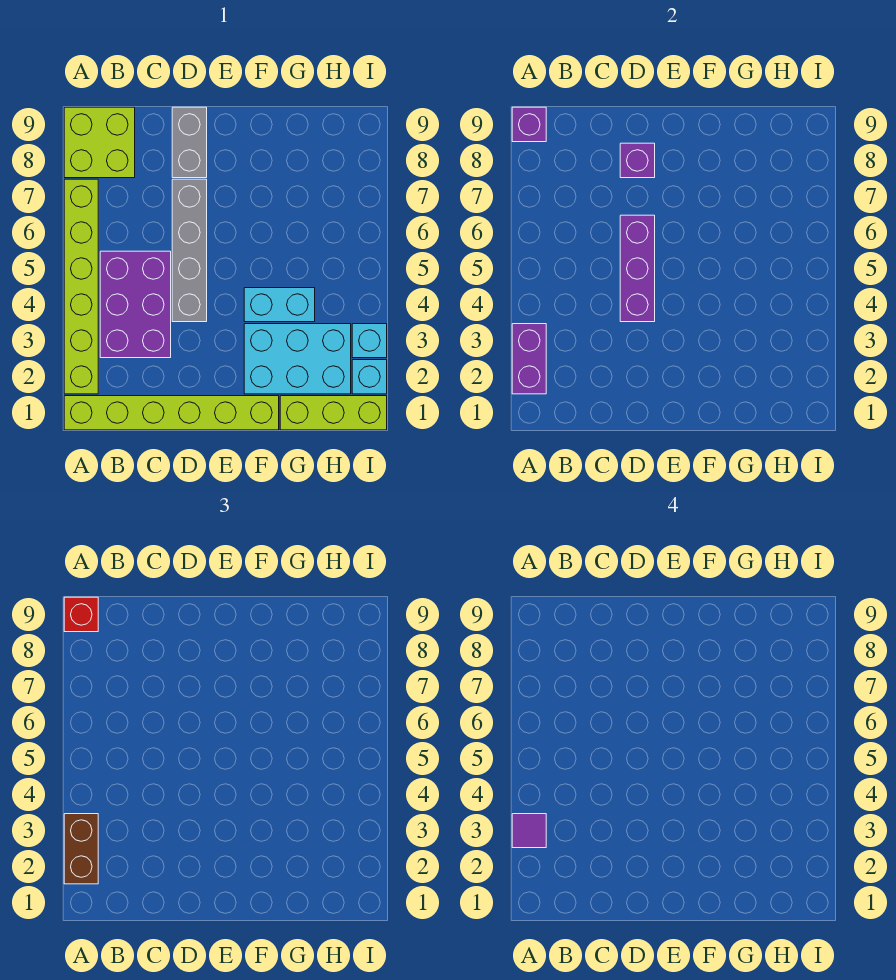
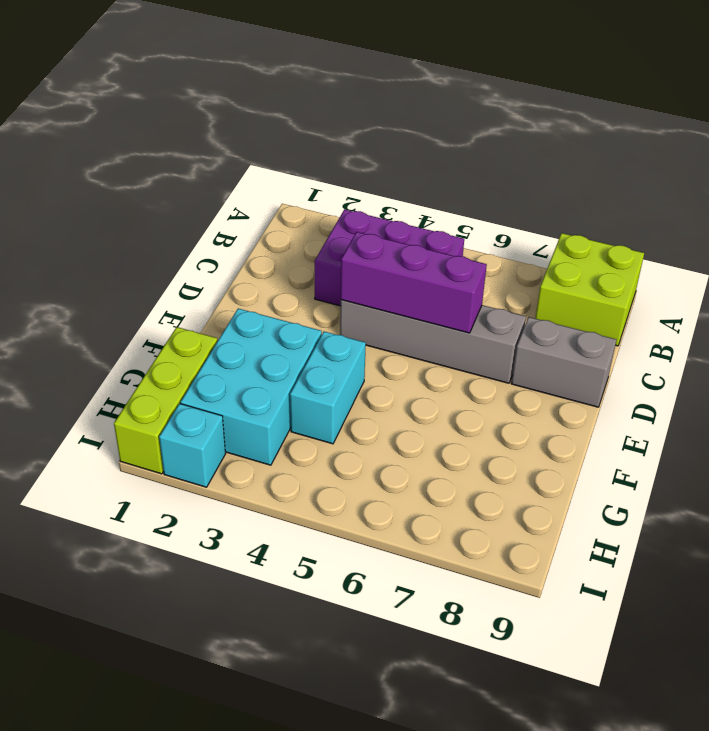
none -> lime brick A1:F1 level 1
none -> lime brick A2:A7 level 1
none -> cyan brick I3 level 1

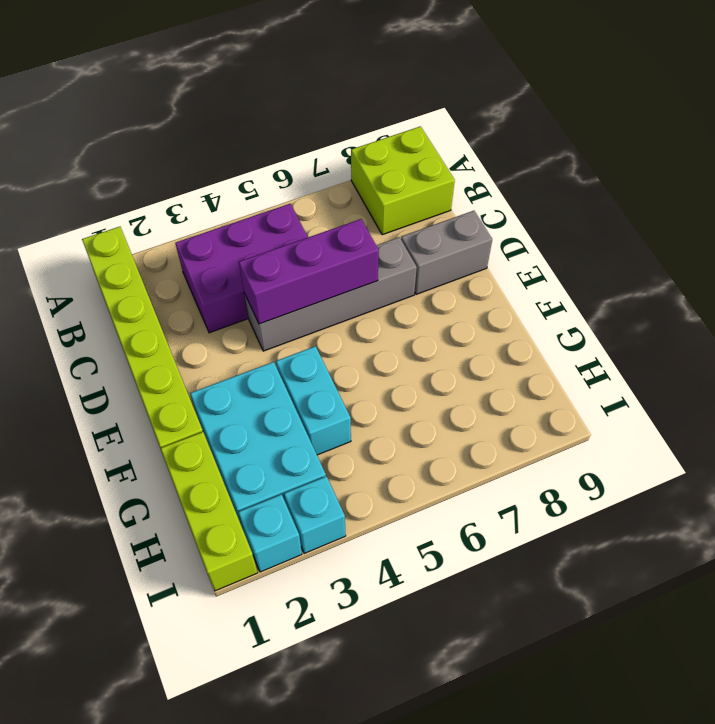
none -> lime brick A2:A7 level 1
none -> purple brick A2:A3 level 2
none -> purple brick A9 level 2

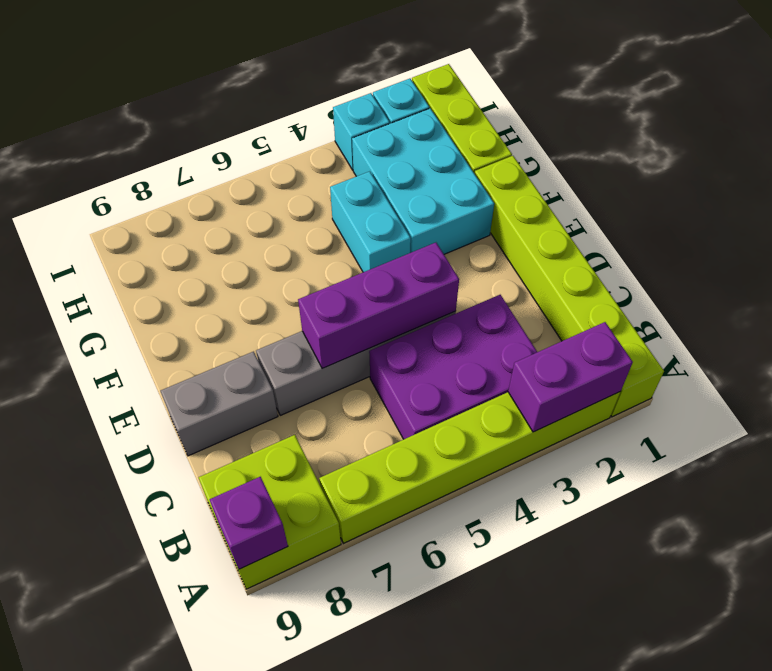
none -> purple brick D8 level 2
none -> brown brick A2:A3 level 3
none -> red brick A9 level 3

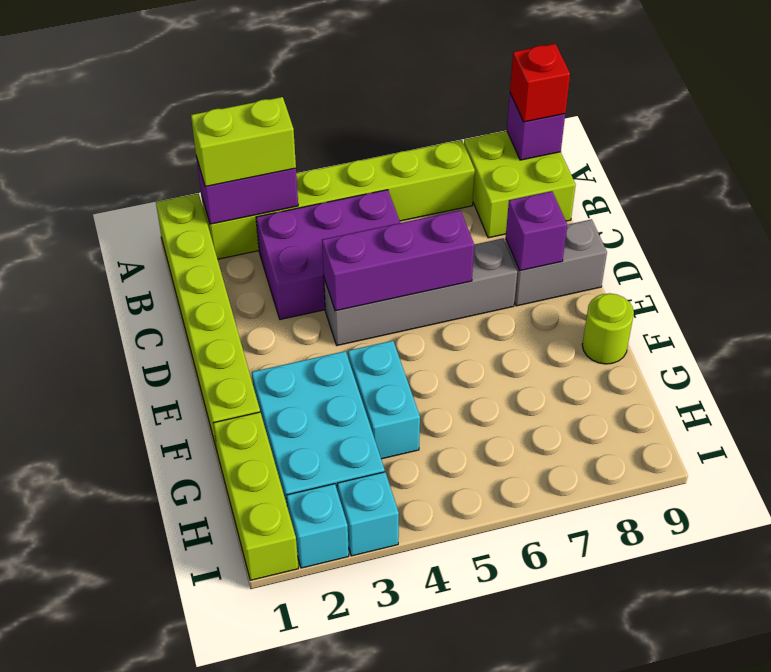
lime brick A2:A3 level 3 -> brown brick A2:A3 level 3
lime round brick F9 level 1 -> none
none -> purple tile A3 level 4

